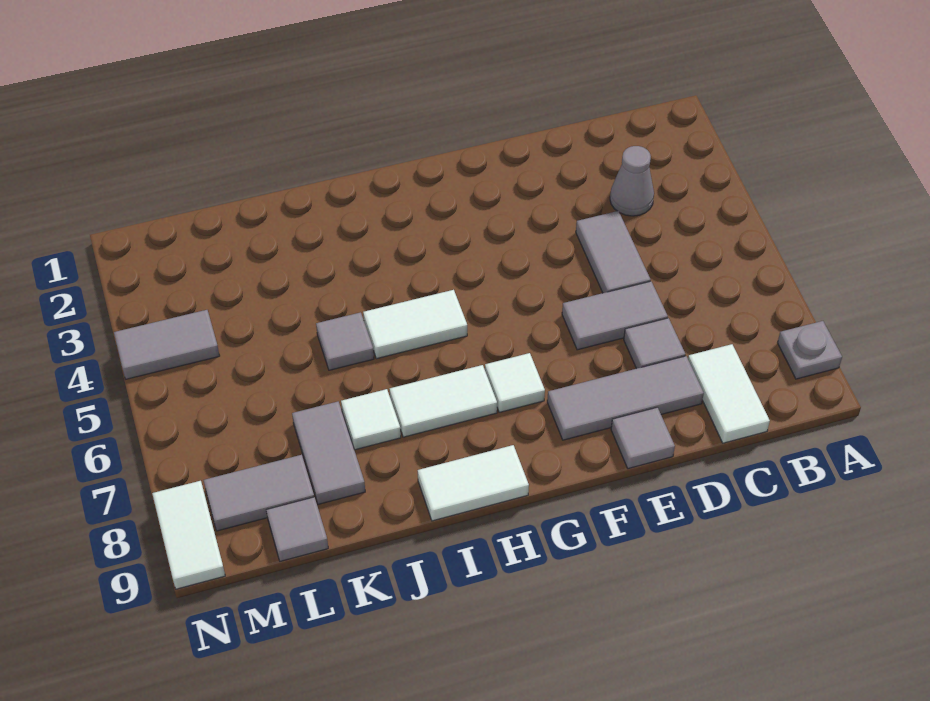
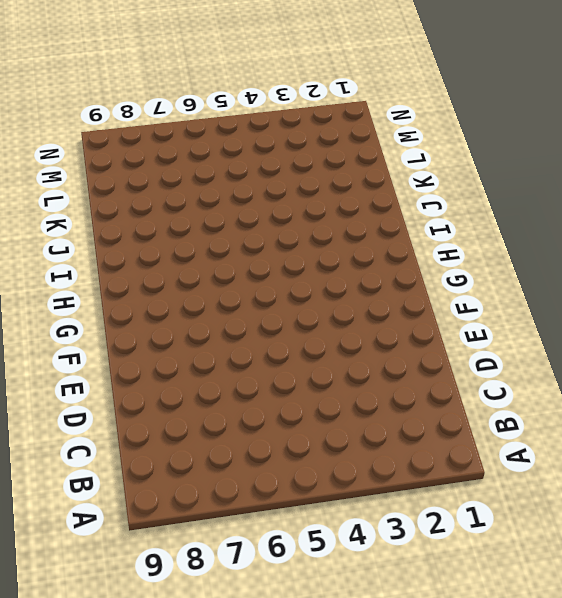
none -> grey plate A8 level 1
none -> grey cone C3 level 1
none -> white tile C8:C9 level 1

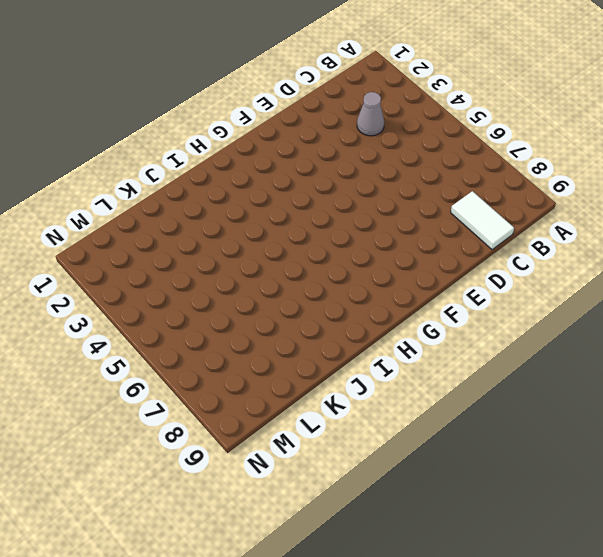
none -> grey plate A8 level 1
none -> grey tile D4:D5 level 1
none -> grey tile D6:E6 level 1

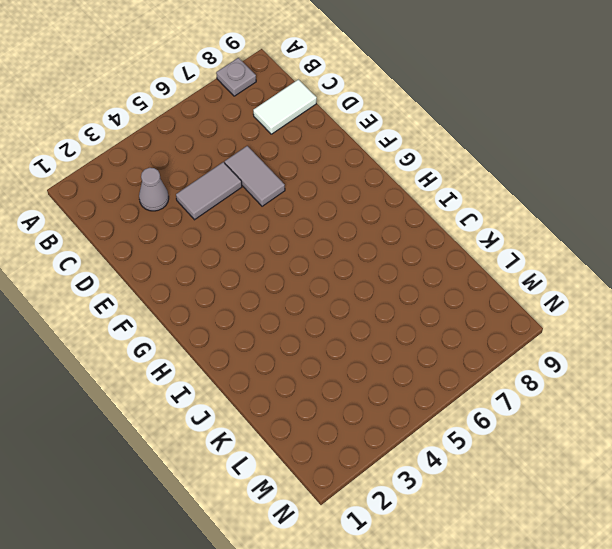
none -> grey tile D7 level 1
none -> grey tile D8:F8 level 1
none -> grey tile E9 level 1

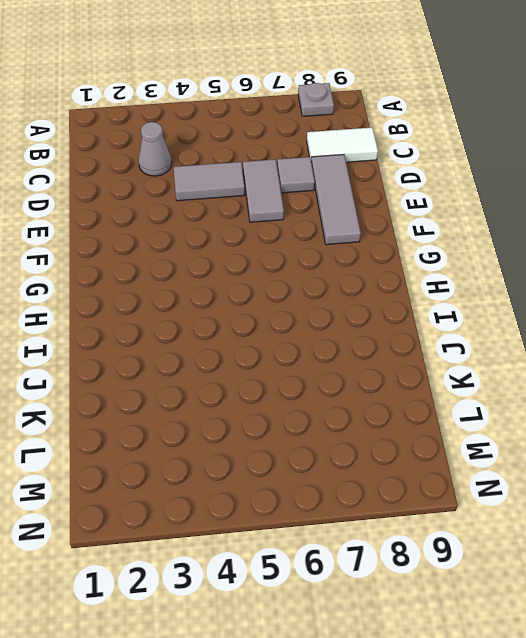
none -> grey tile E9 level 1
none -> white tile G7 level 1
none -> white tile H5:I5 level 1

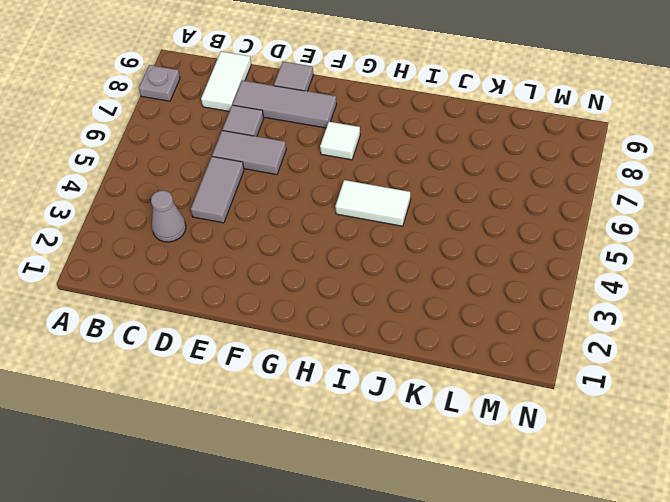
none -> white tile H7:I7 level 1
none -> white tile H9:I9 level 1
none -> grey tile J5 level 1

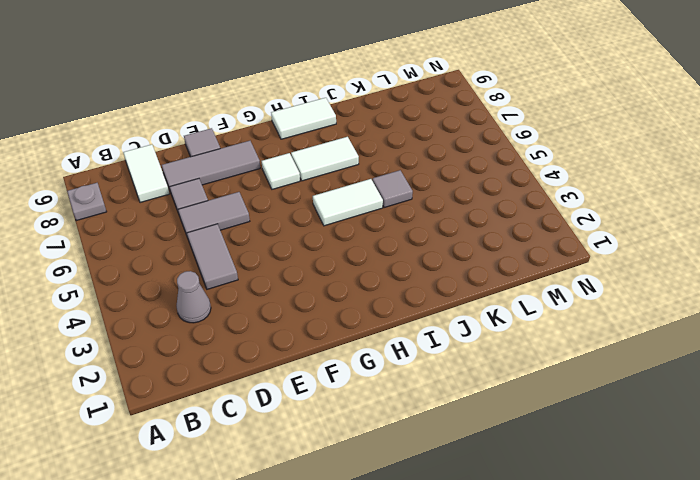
none -> white tile J7 level 1
none -> grey tile K7:K8 level 1
none -> grey tile L8:M8 level 1

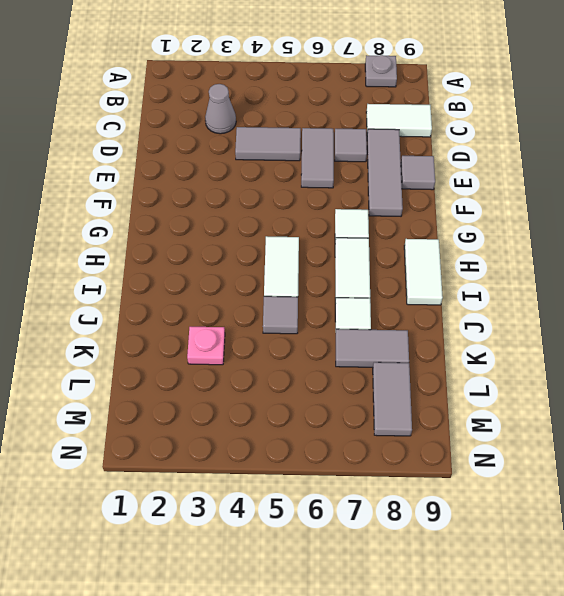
pink plate K3 level 1 -> none
none -> grey tile L9 level 1
none -> grey tile M4:N4 level 1
none -> white tile N8:N9 level 1

